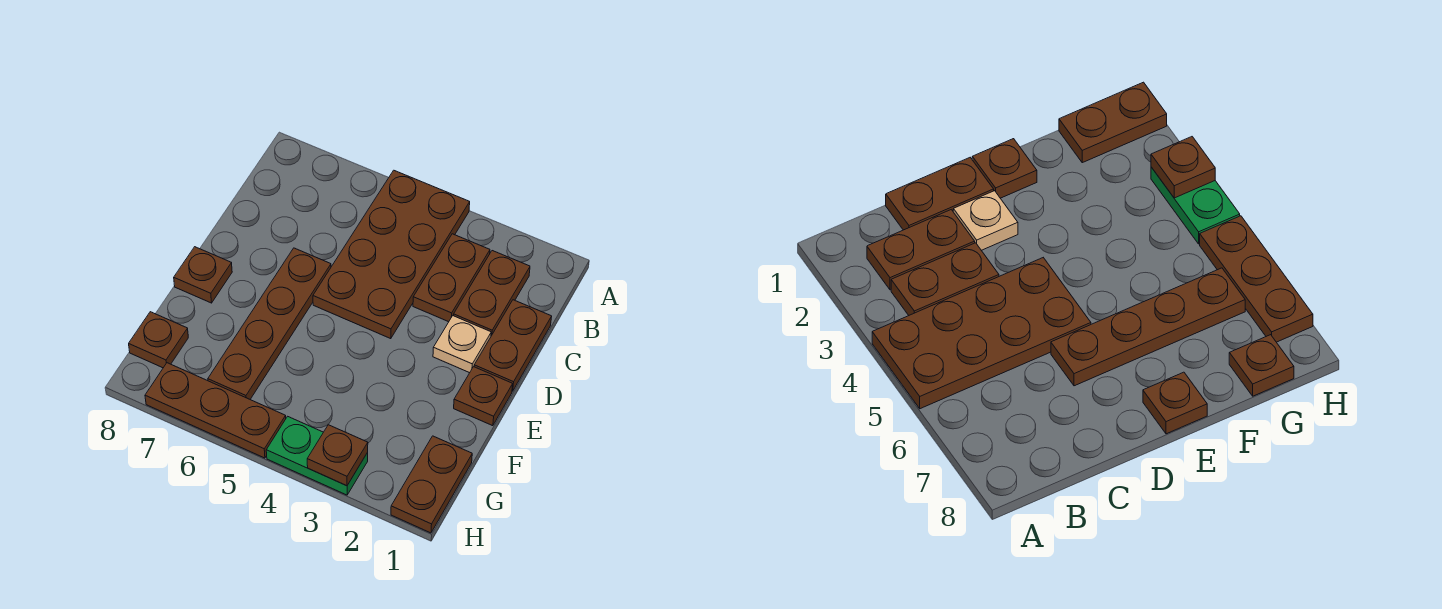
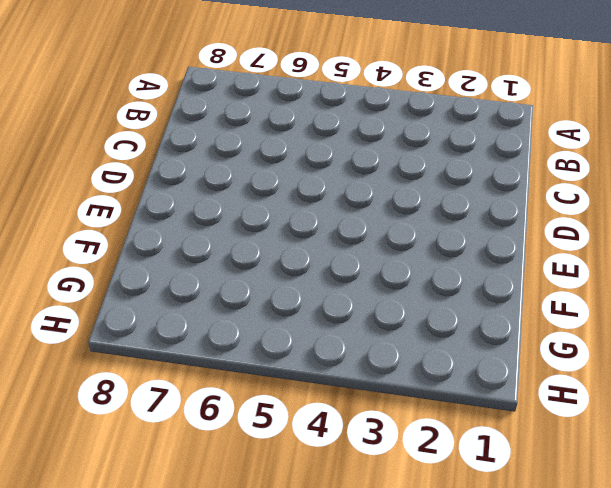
none -> brown plate A4:D5 level 1
none -> brown plate B2:C2 level 1
none -> brown plate B3:C3 level 1

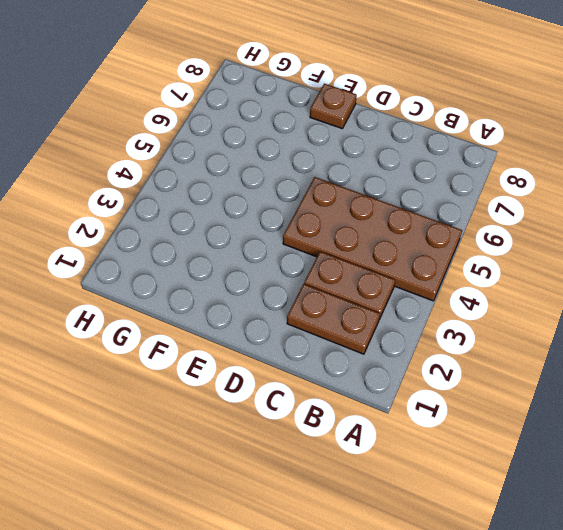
none -> brown plate C1:D1 level 1
none -> tan plate D2 level 1
none -> brown plate D6:G6 level 1

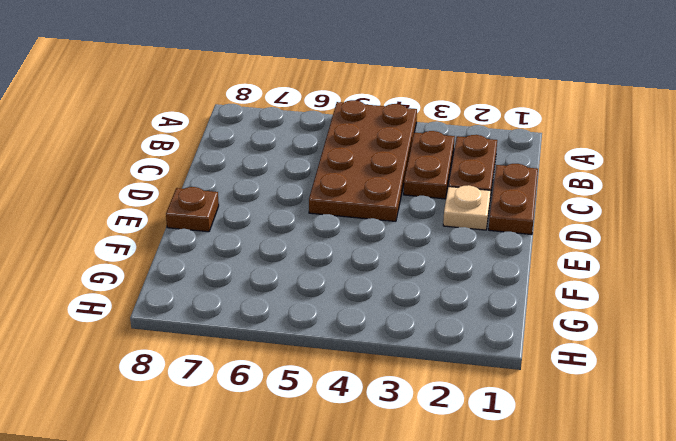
none -> brown plate D6:G6 level 1
none -> brown plate E1 level 1
none -> brown plate G1:H1 level 1

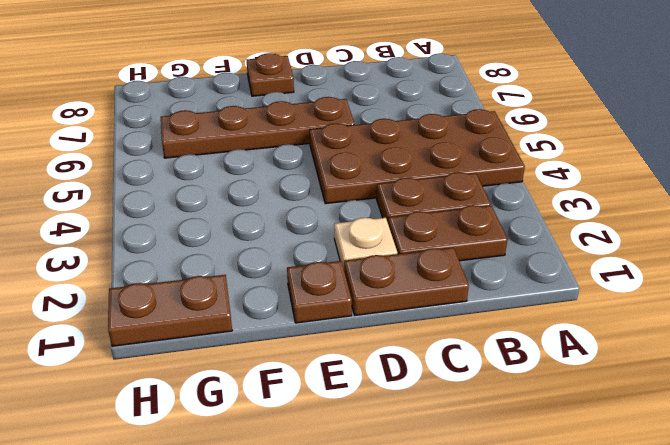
none -> brown plate G8 level 1
none -> green plate H3:H4 level 1
none -> brown plate H5:H7 level 1

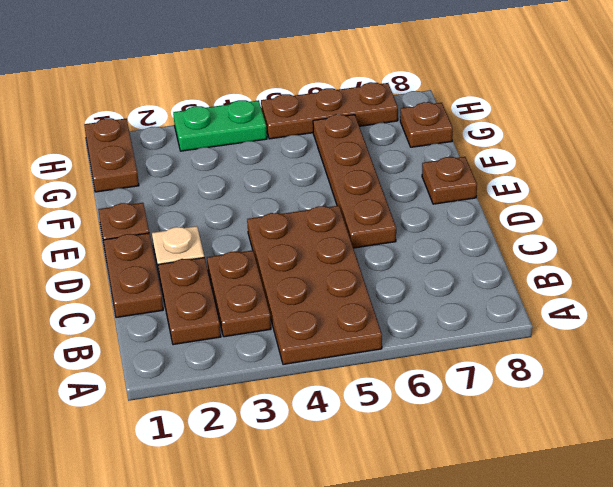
none -> brown plate H3 level 2

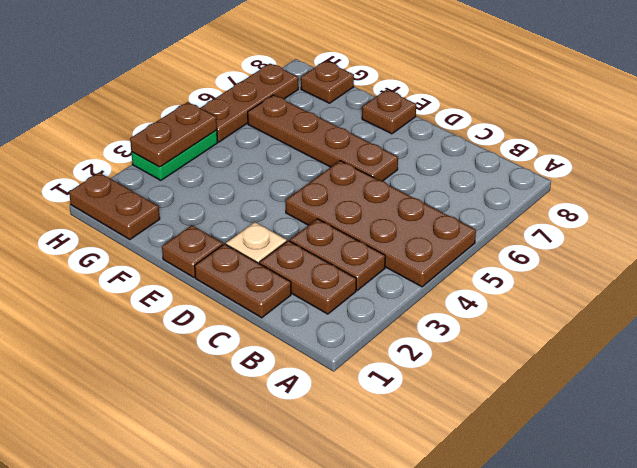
brown plate H3:H4 level 2 -> brown plate H3 level 2

